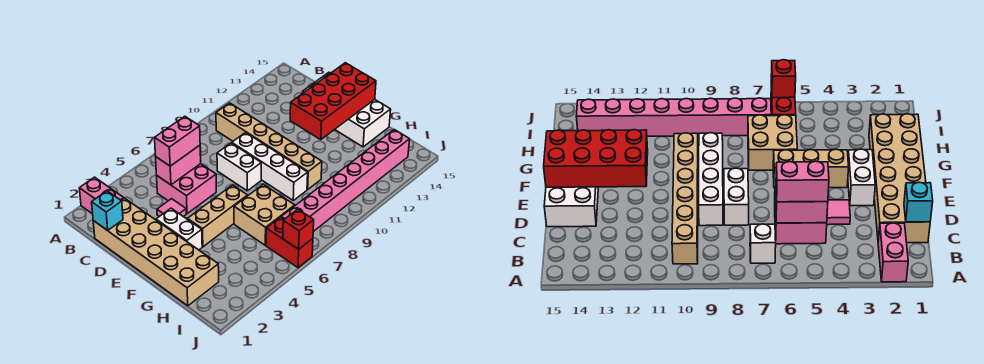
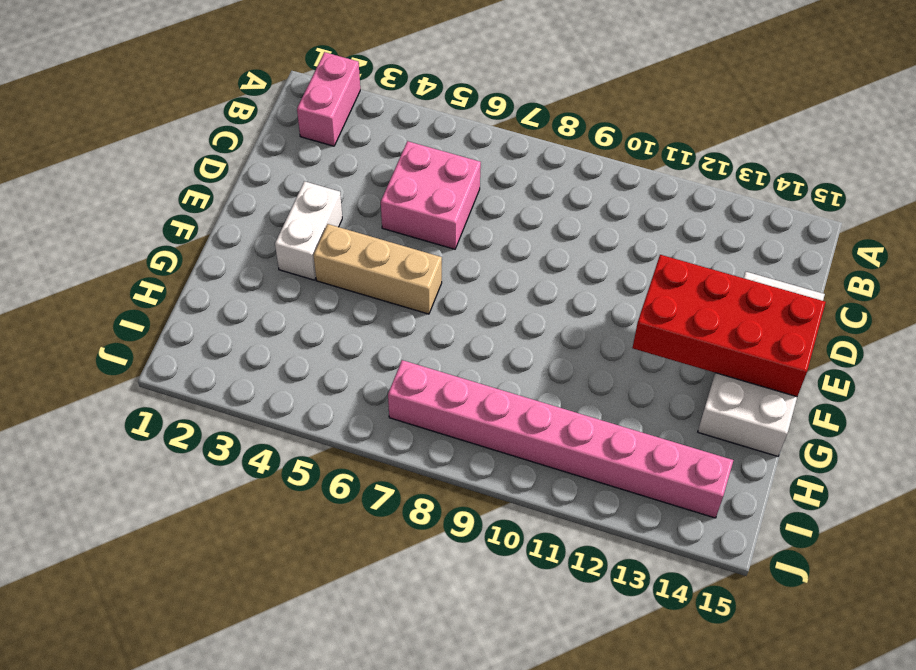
none -> white brick B7 level 1
none -> tan brick B10:G10 level 1
none -> tan brick C1:H2 level 1

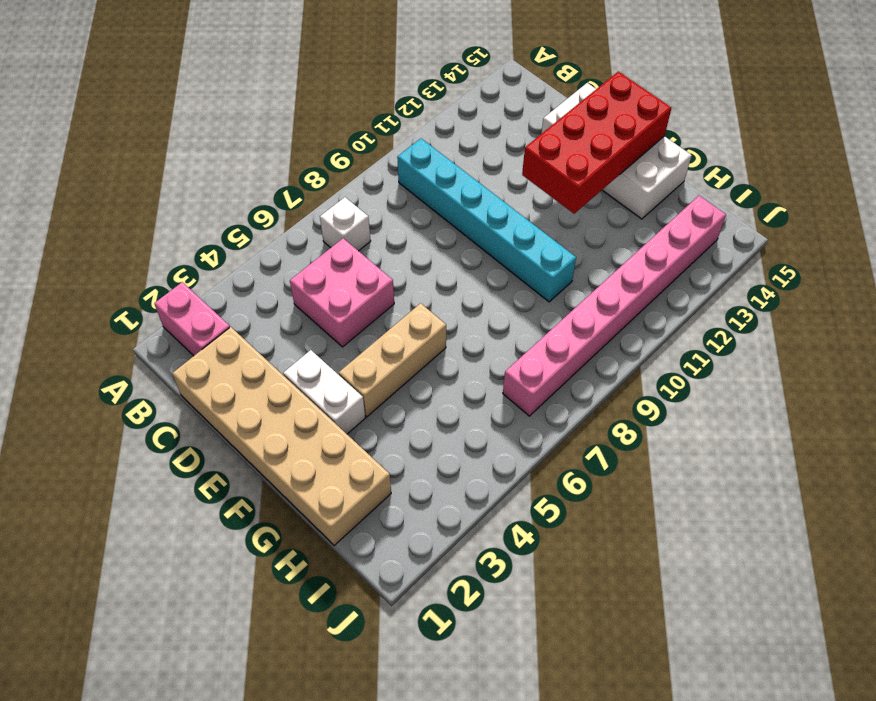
cyan brick B10:G10 level 1 -> tan brick B10:G10 level 1
none -> pink tile D4 level 1
none -> white brick D8:E8 level 1
none -> white brick D9:G9 level 1

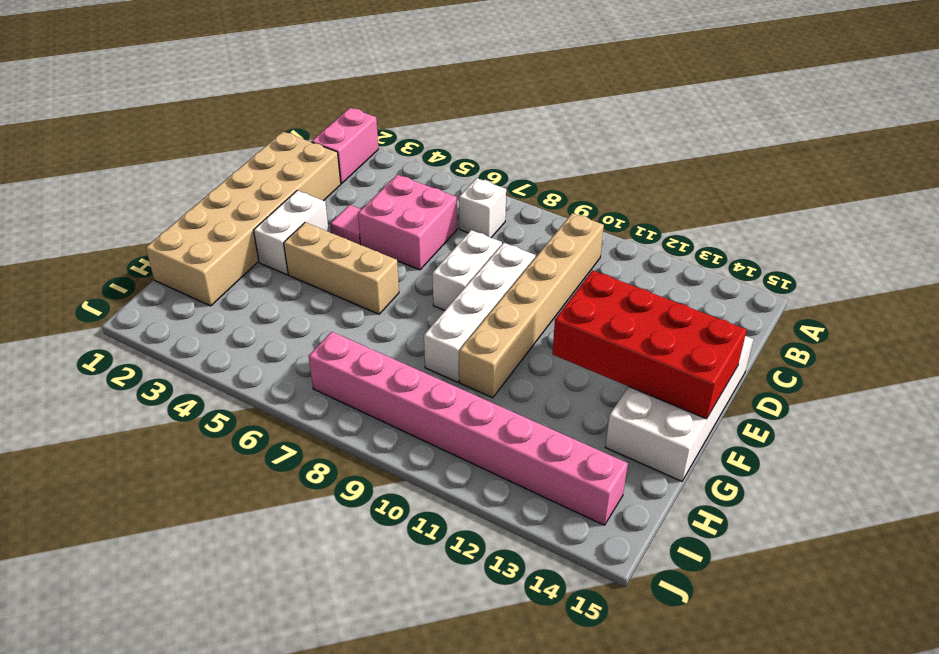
none -> tan brick G6:H7 level 1
none -> red brick I6:J6 level 1
none -> cyan brick C1 level 2

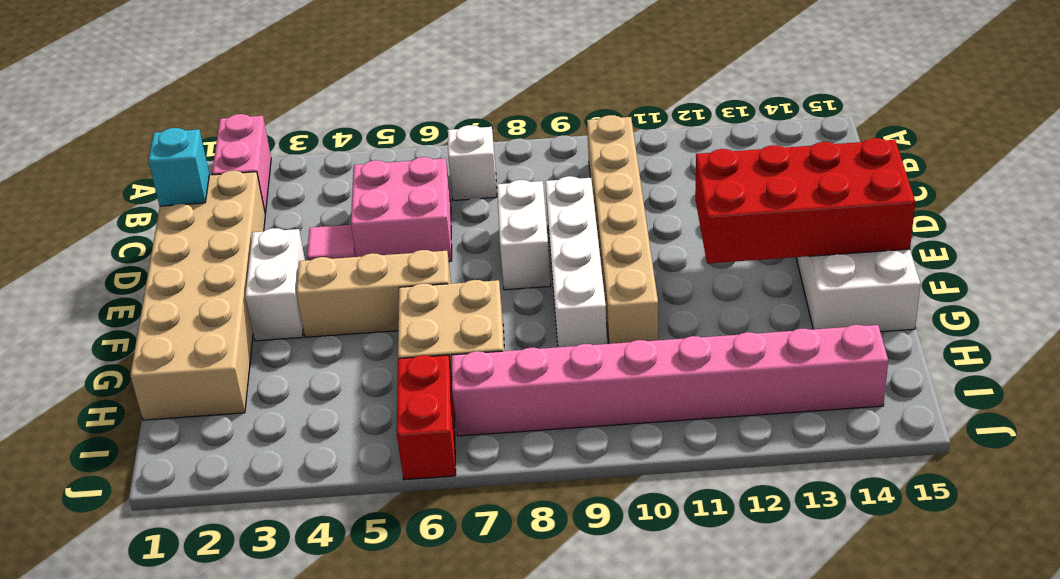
none -> pink brick C5:C6 level 2
none -> red brick J6 level 2
none -> pink brick C5:C6 level 3

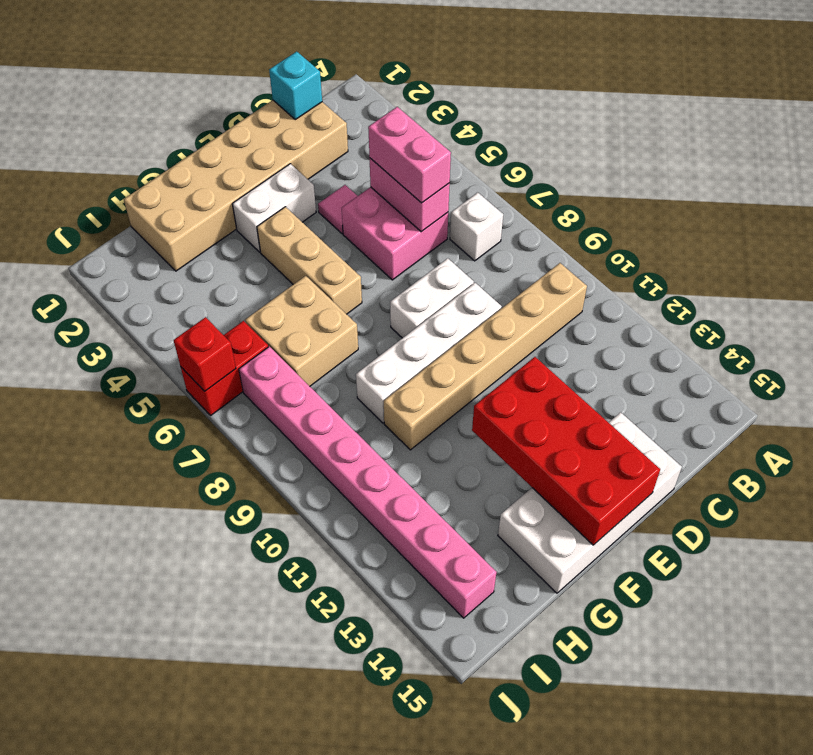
none -> pink brick A2:B2 level 1

